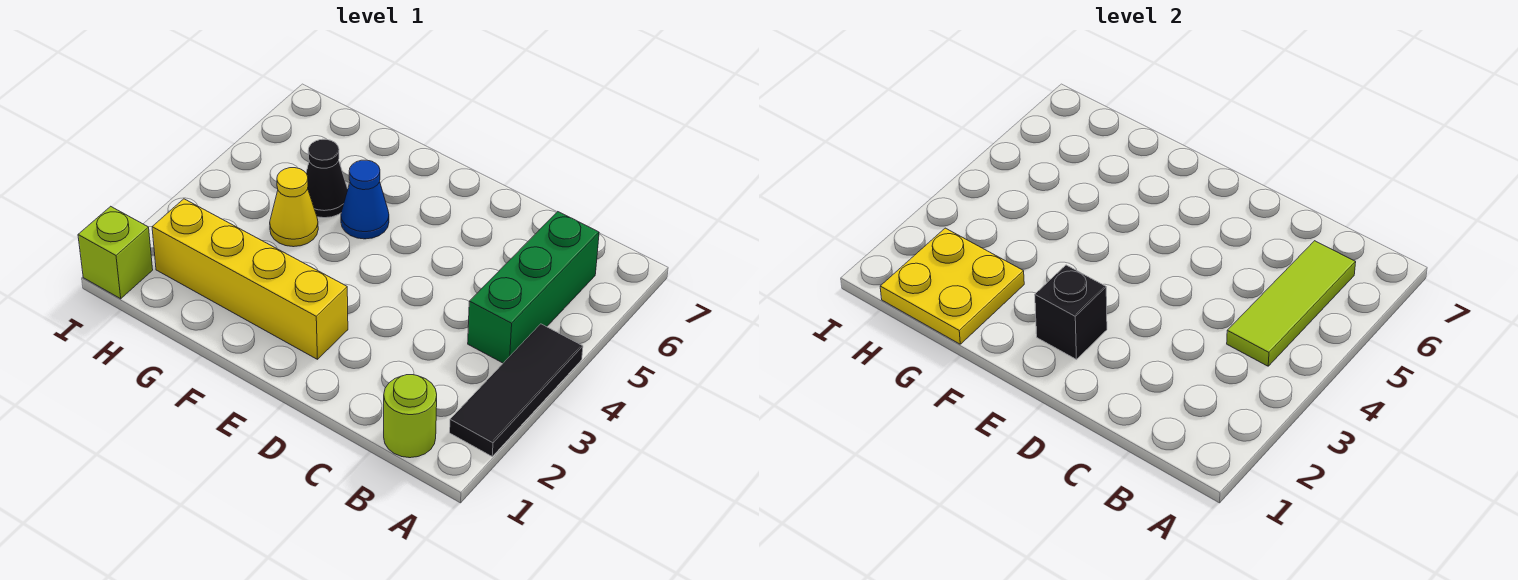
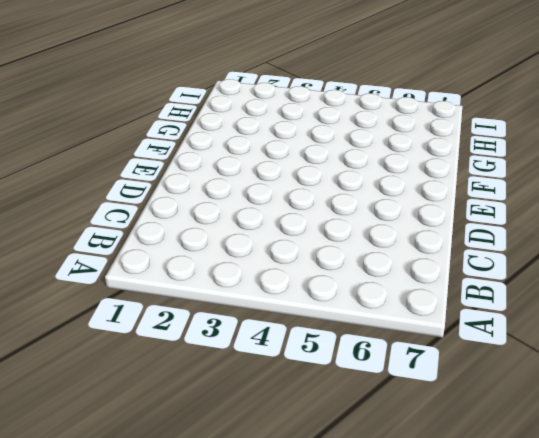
none -> black tile A2:A4 level 1
none -> lime round brick B1 level 1

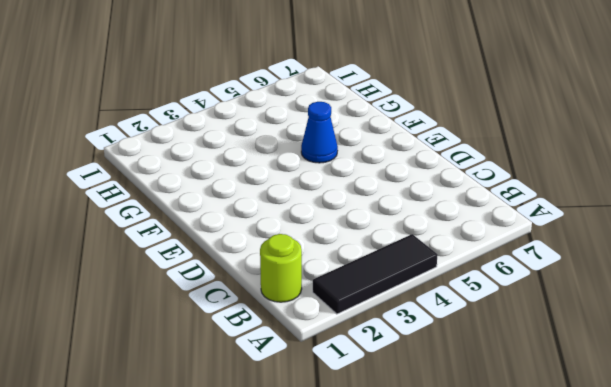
none -> green brick B4:B6 level 1
none -> yellow brick E2:H2 level 1

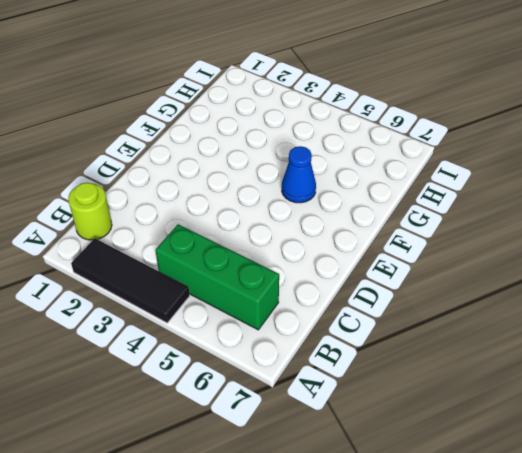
none -> yellow brick E2:H2 level 1
none -> yellow cone G4 level 1

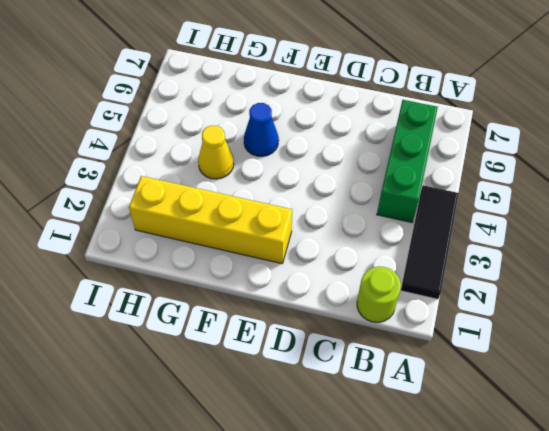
none -> black cone G5 level 1
none -> lime brick I1 level 1

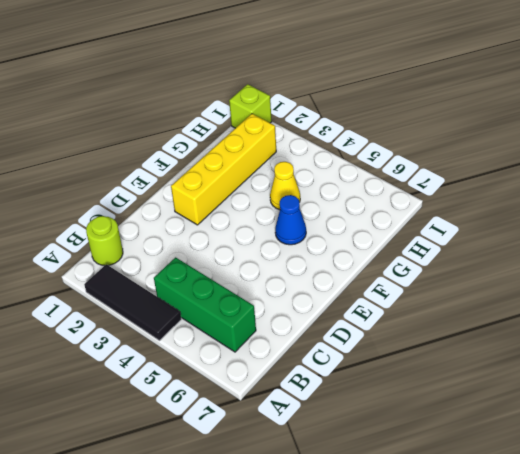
none -> black cone G5 level 1
none -> lime tile B4:B6 level 2

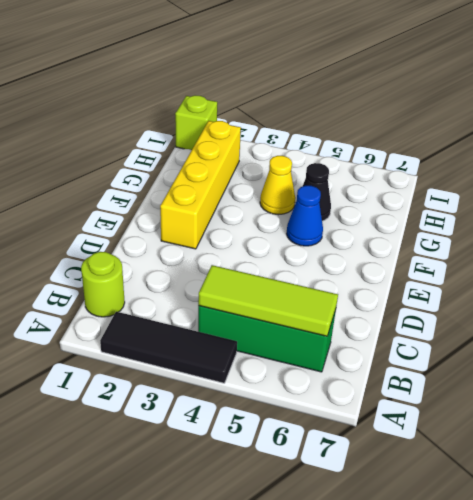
none -> black brick E2 level 2
none -> yellow plate G1:H2 level 2

